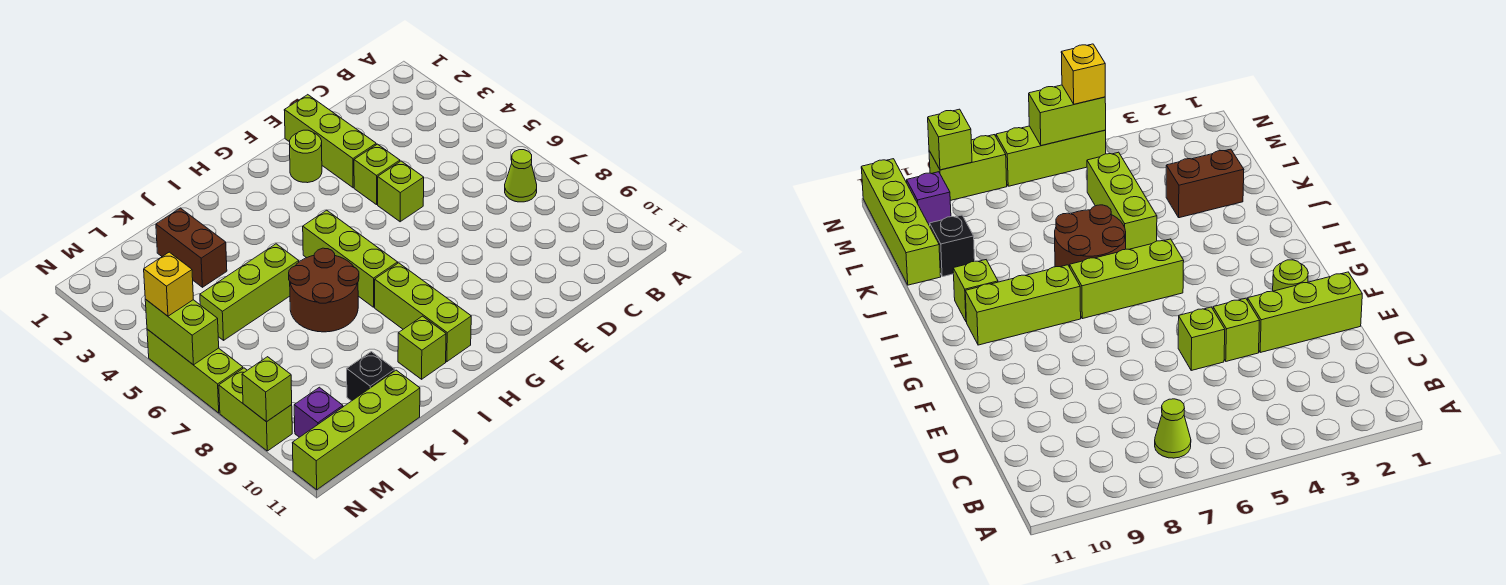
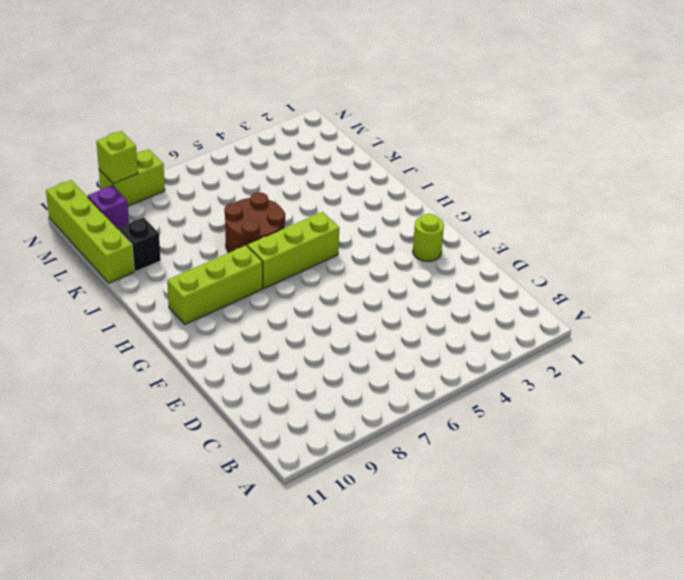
none -> lime cone B7 level 1
none -> lime brick E1:E3 level 1
none -> lime brick E4 level 1

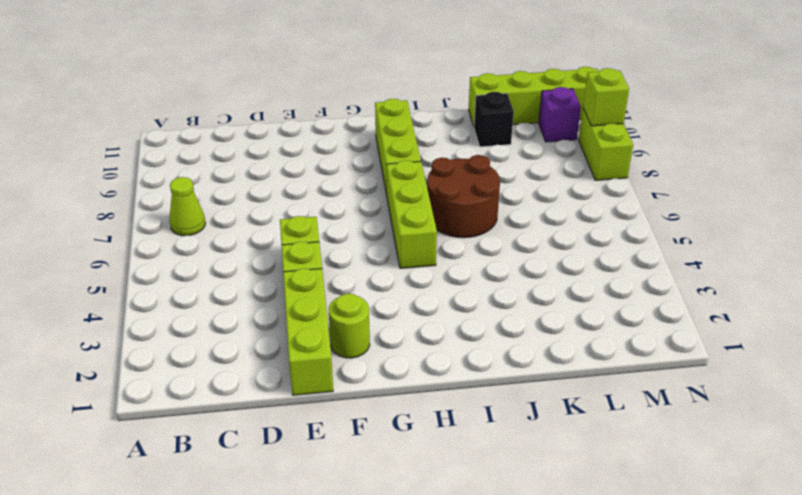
none -> lime brick I10 level 1
none -> lime brick J5:L5 level 1
none -> brown brick K2:K3 level 1

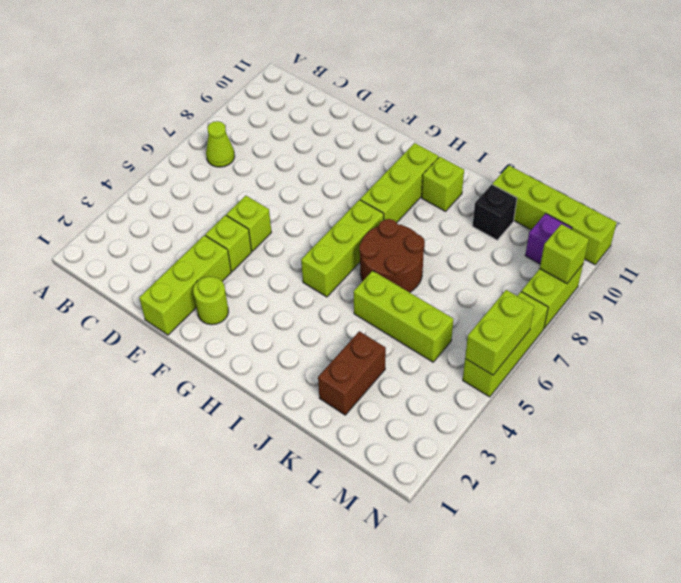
none -> yellow brick N5 level 3

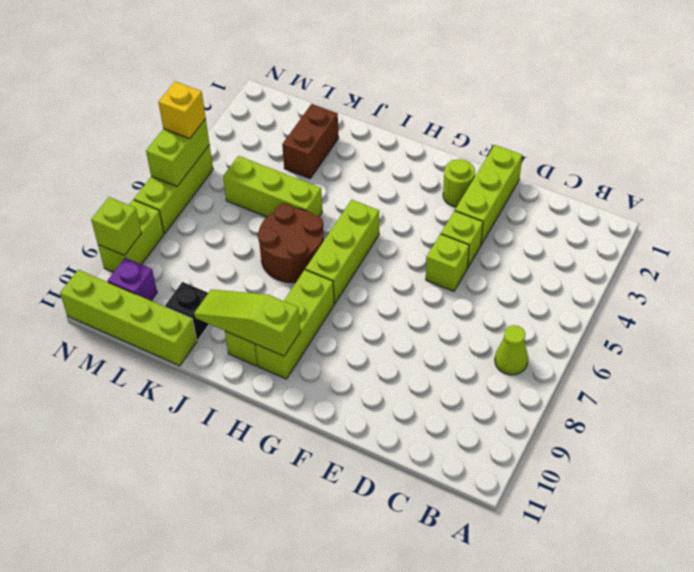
lime slope H10:J10 level 2 top H -> none

